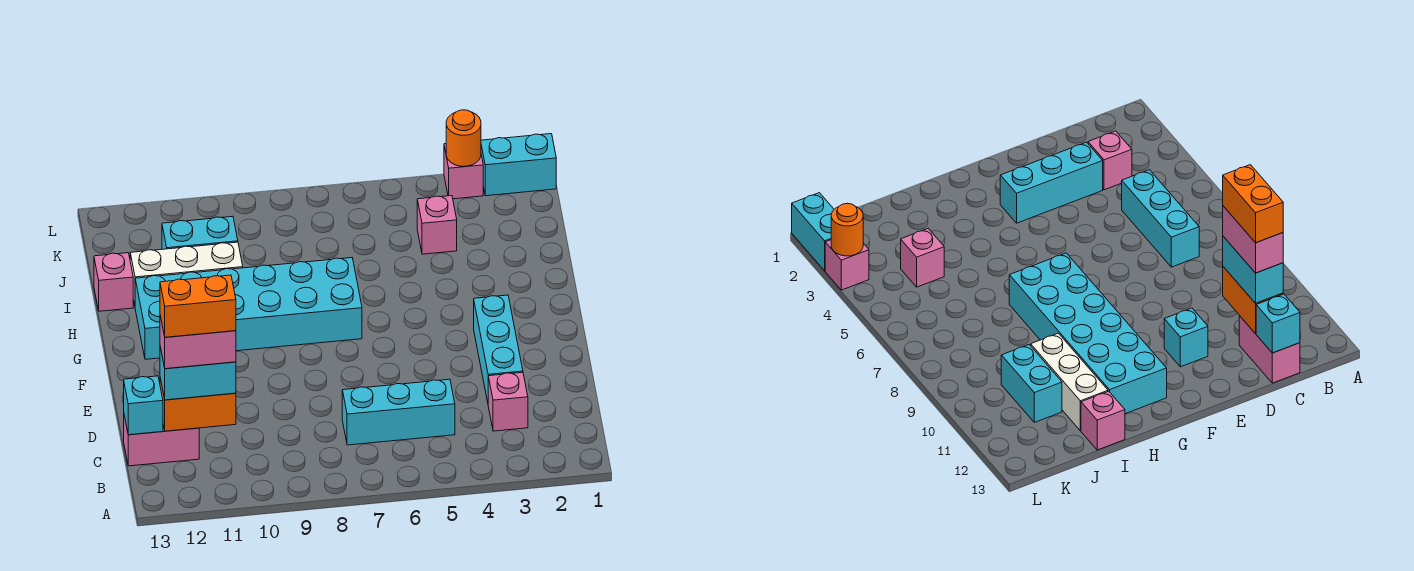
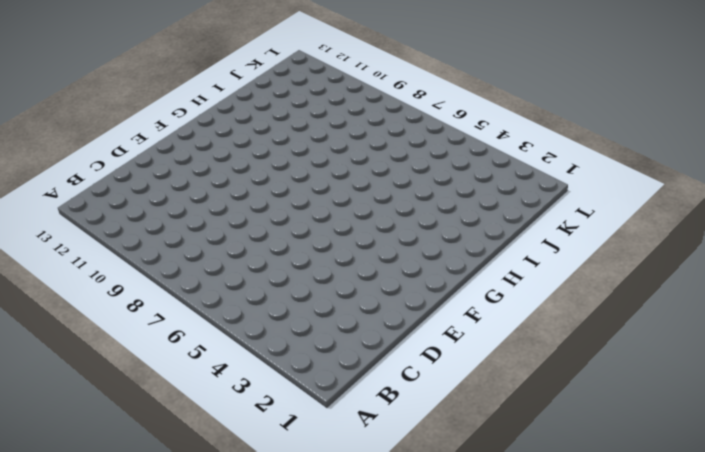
none -> pink brick C3 level 1
none -> cyan brick C5:C7 level 1
none -> pink brick C12:C13 level 1

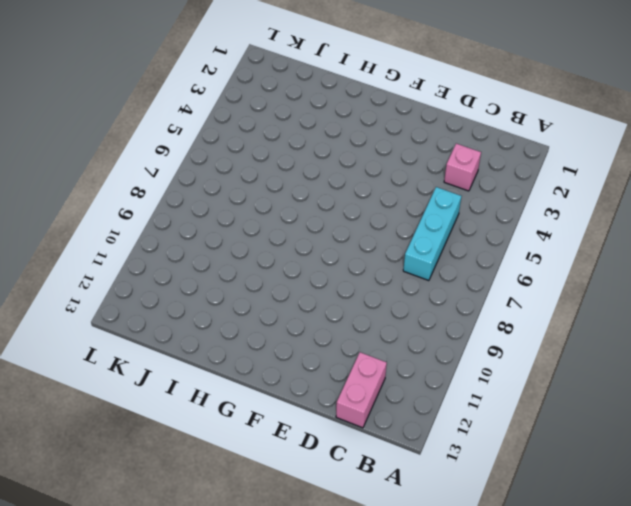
none -> cyan brick D3:F3 level 1
none -> cyan brick E11 level 1
none -> cyan brick G7:H12 level 1

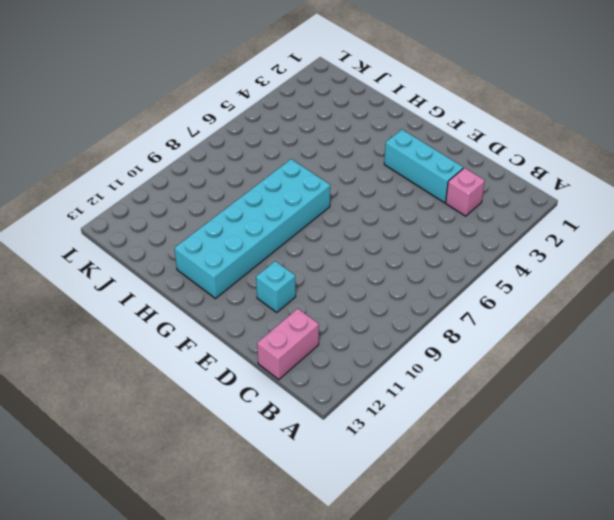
none -> cyan brick C5:C7 level 1
none -> white brick I10:I12 level 1
none -> pink brick I13 level 1

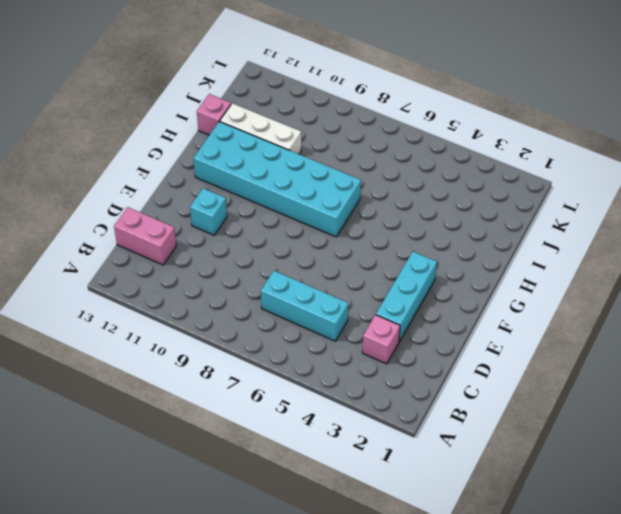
none -> pink brick J4 level 1
none -> cyan brick J10:J11 level 1
none -> cyan brick L1:L2 level 1

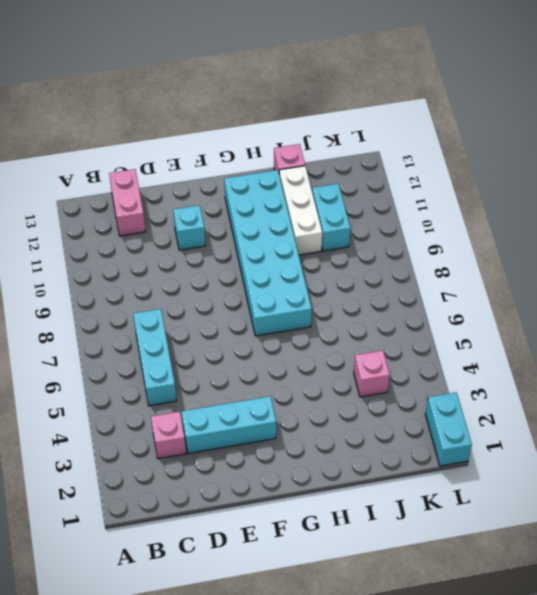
none -> pink brick L3 level 1
none -> orange brick C11:C12 level 2
none -> cyan brick C13 level 2

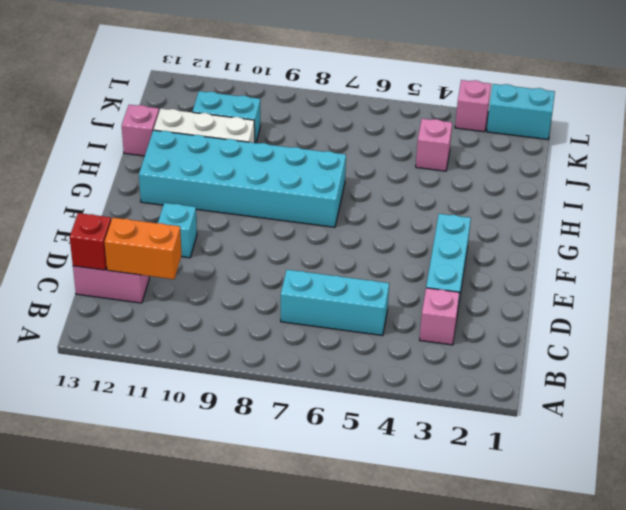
red brick C13 level 2 -> cyan brick C13 level 2
none -> orange round brick L3 level 2
none -> cyan brick C11:C12 level 3
none -> pink brick C11:C12 level 4

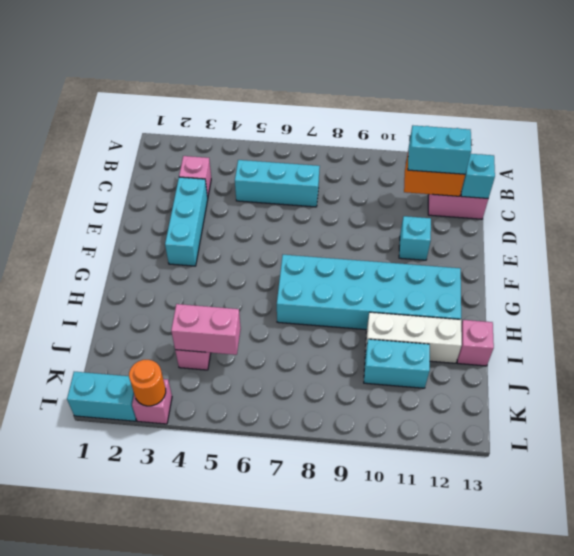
pink brick J4:J5 level 2 -> pink brick C11:C12 level 4
none -> orange brick C11:C12 level 5

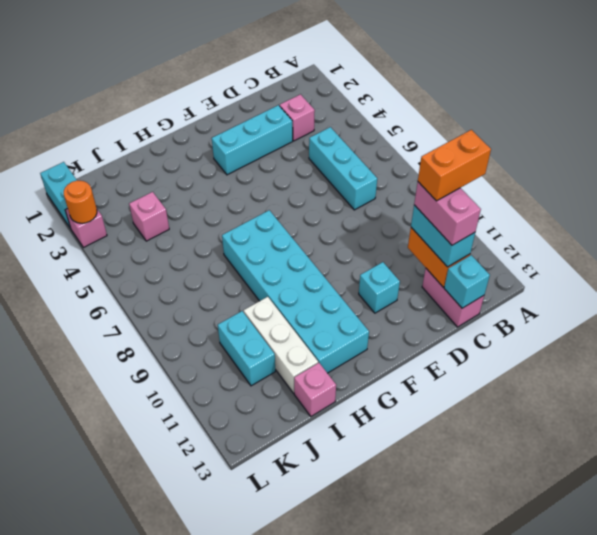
orange brick B11:C11 level 5 -> orange brick C11:C12 level 5

